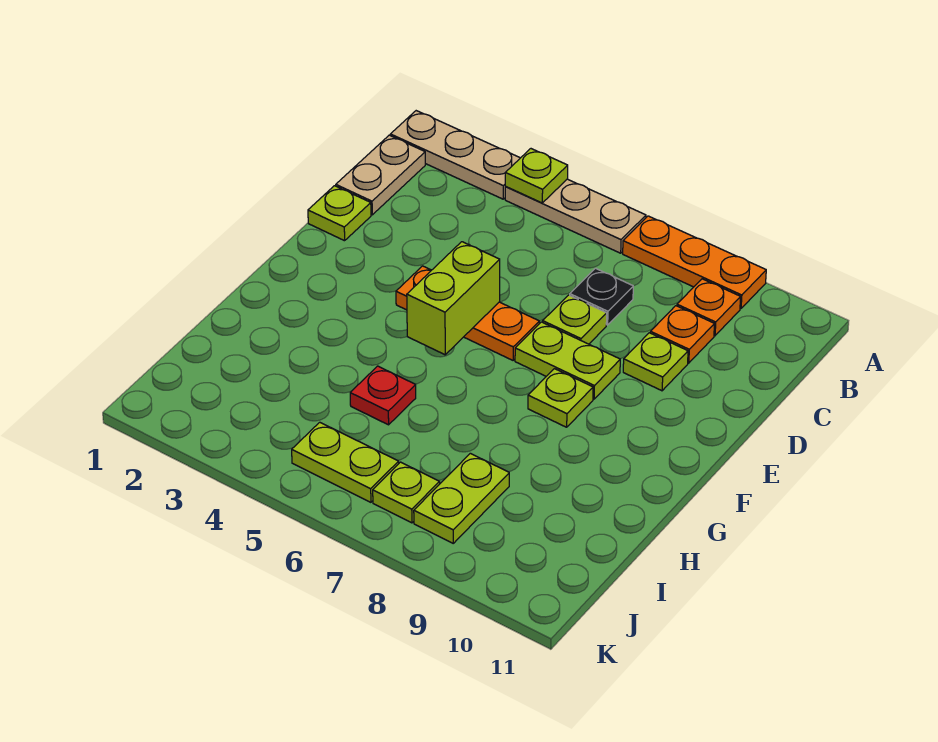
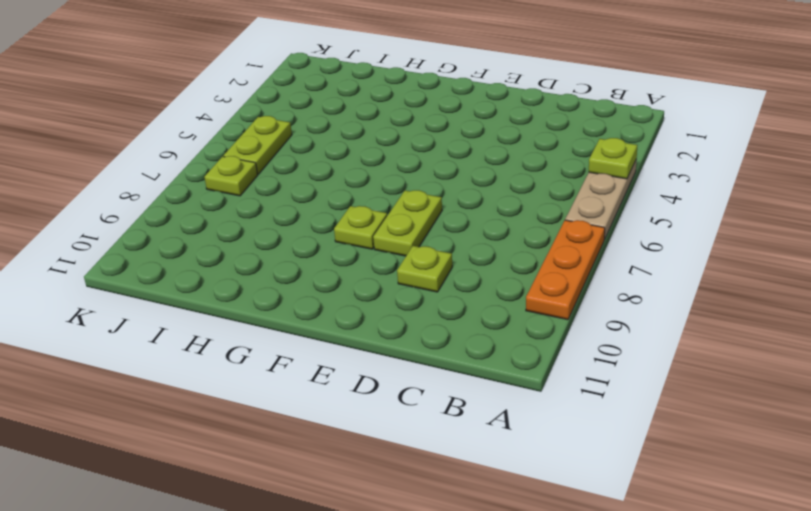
none -> tan plate A1:A3 level 1
none -> tan plate B1:C1 level 1
none -> orange plate B9 level 1

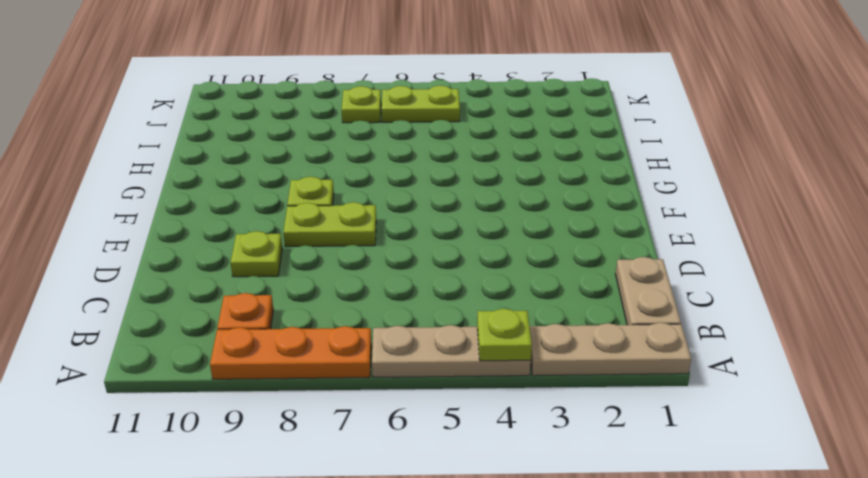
none -> black plate C7 level 1
none -> orange plate C9 level 1
none -> lime plate D1 level 1

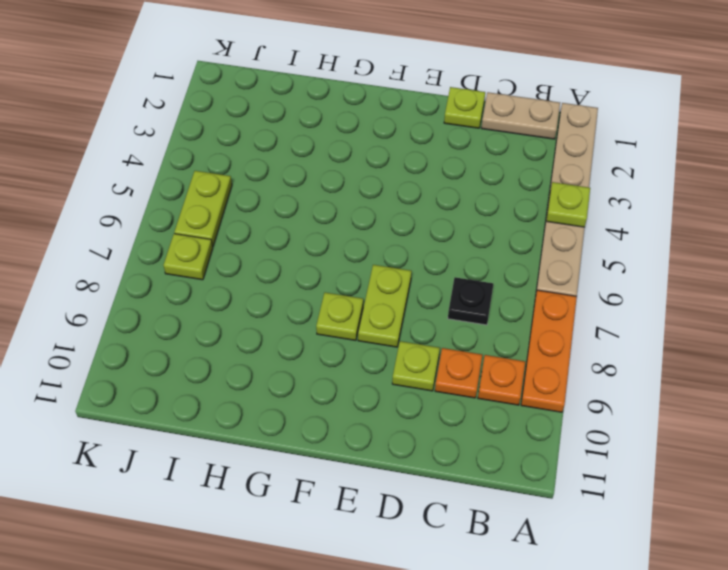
none -> lime plate D7 level 1
none -> orange plate E4:E6 level 1
none -> red plate H5 level 1

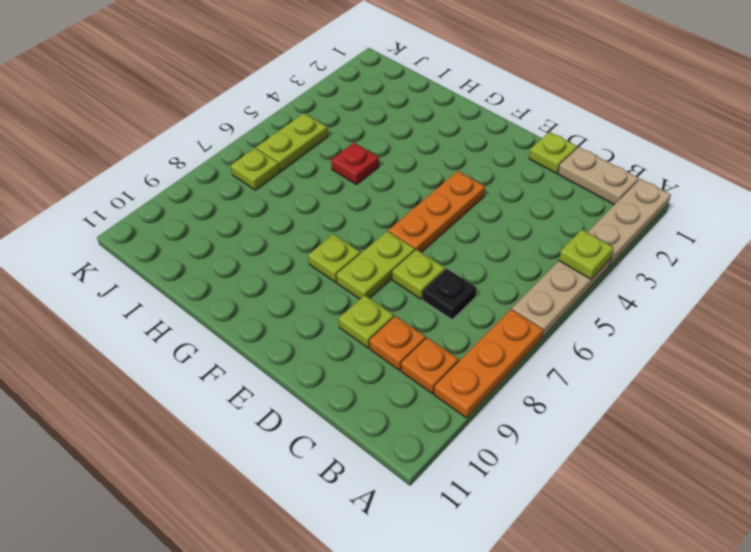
none -> lime plate I8:J8 level 1
none -> lime brick E5:F5 level 2

